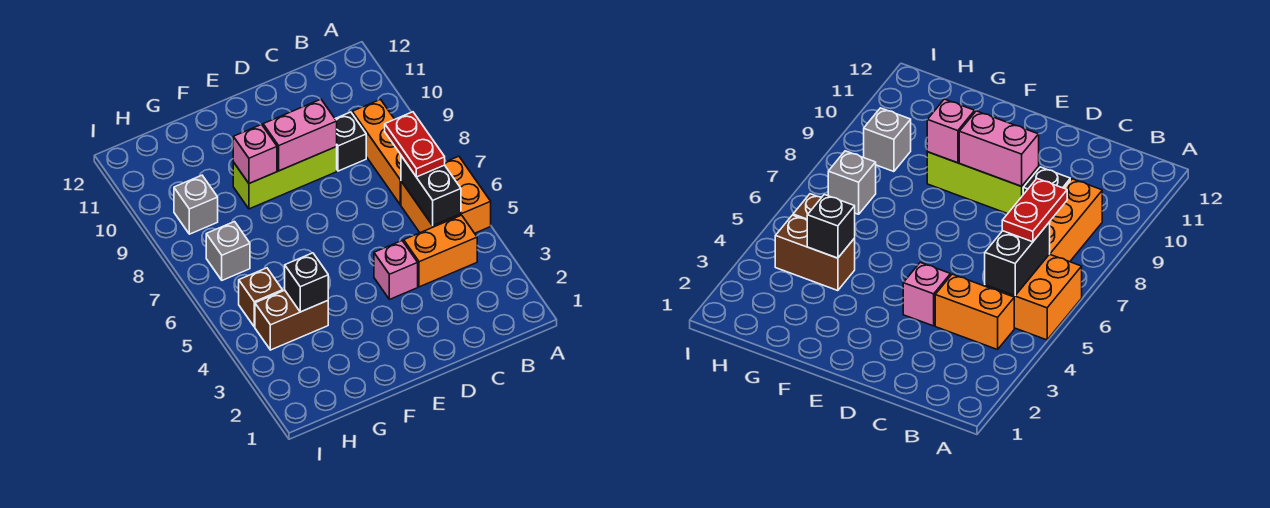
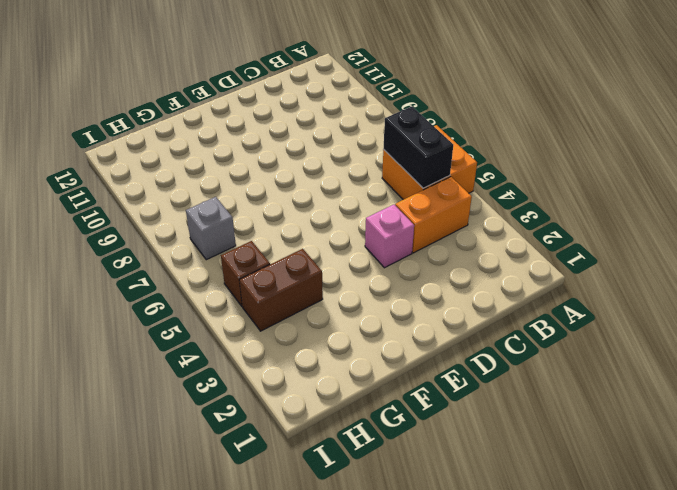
none -> orange brick B7:B9 level 1
none -> black brick C9 level 1
none -> lime brick D9:F9 level 1

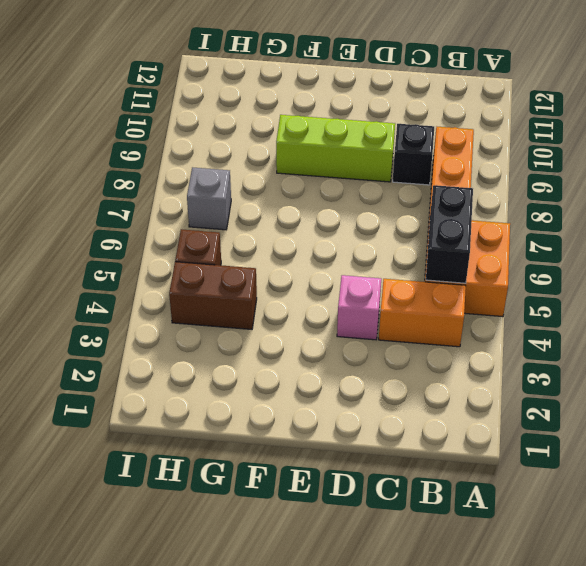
none -> grey brick H9 level 1
none -> pink brick D9:E9 level 2
none -> pink brick F9 level 2

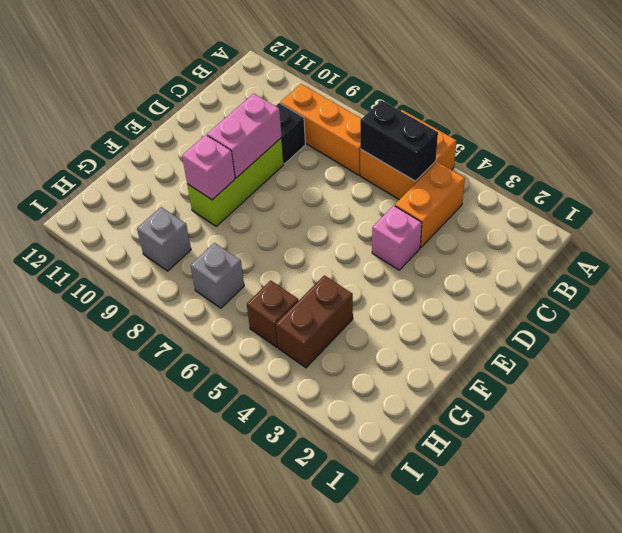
none -> black brick G4 level 2
none -> red plate B6:B7 level 3

